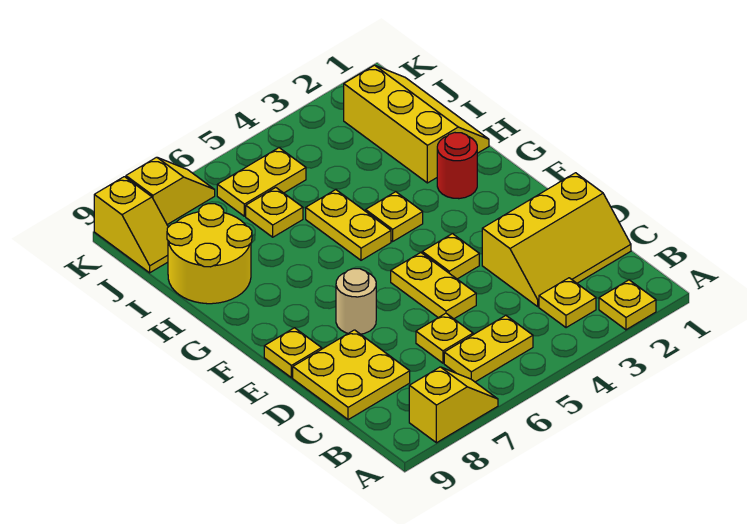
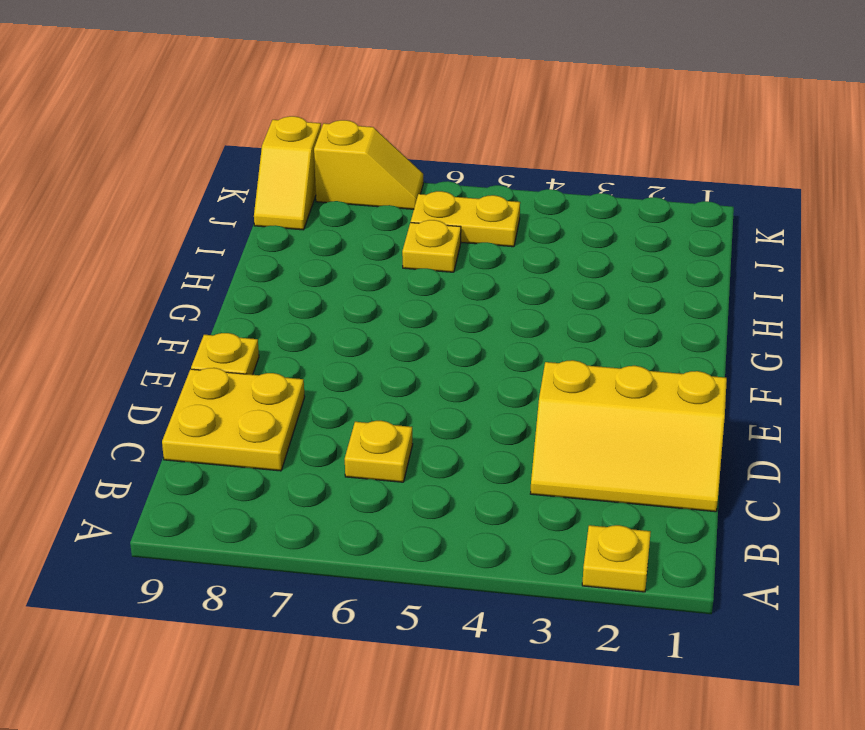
none -> yellow slope A7:A8 level 1 top 8
none -> yellow plate B3 level 1
none -> yellow plate B5:B6 level 1

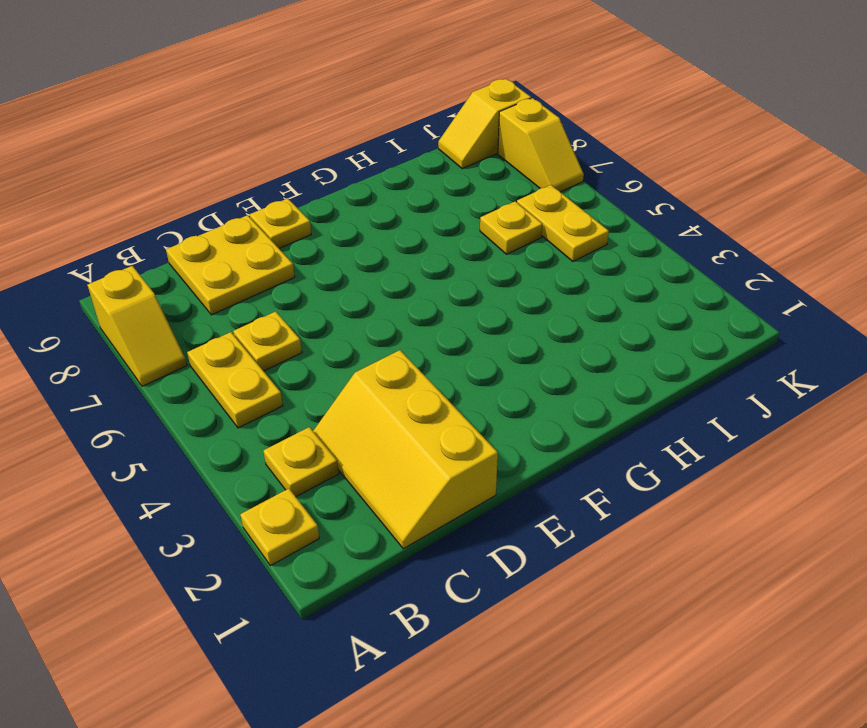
none -> yellow plate D5:E5 level 1
none -> yellow plate E4 level 1
none -> tan round brick E7 level 1

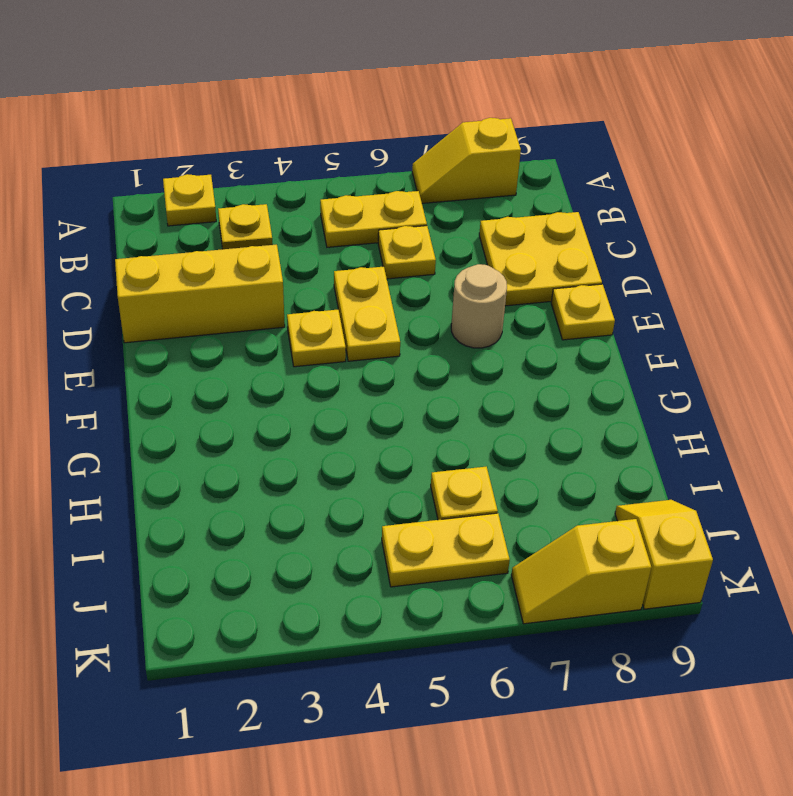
none -> red round brick G2 level 1
none -> yellow plate G4 level 1
none -> yellow plate G5:H5 level 1

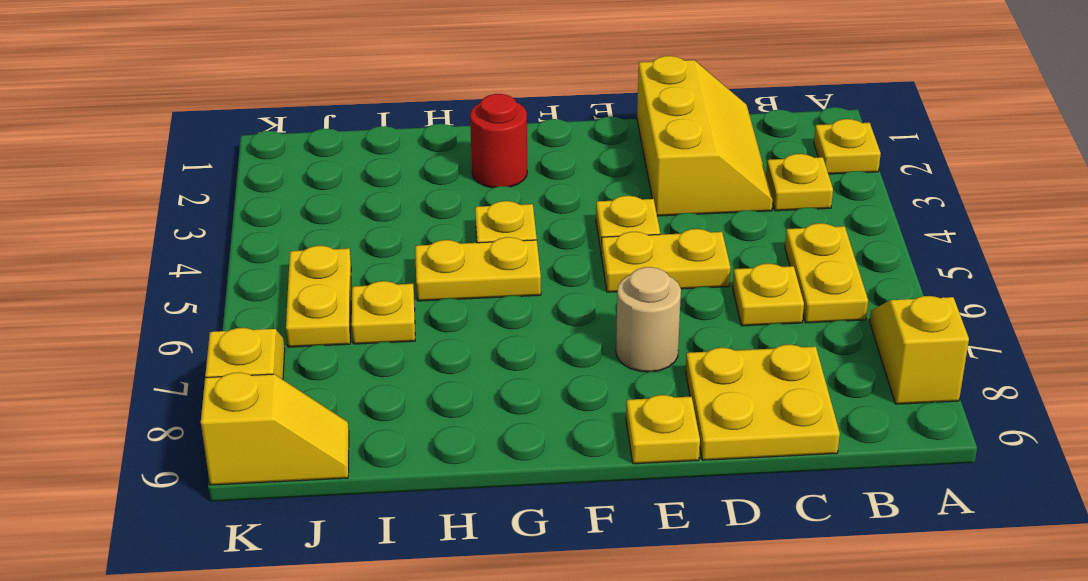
none -> yellow slope H1:J2 level 1 top 2
none -> yellow round brick H8:I9 level 1

